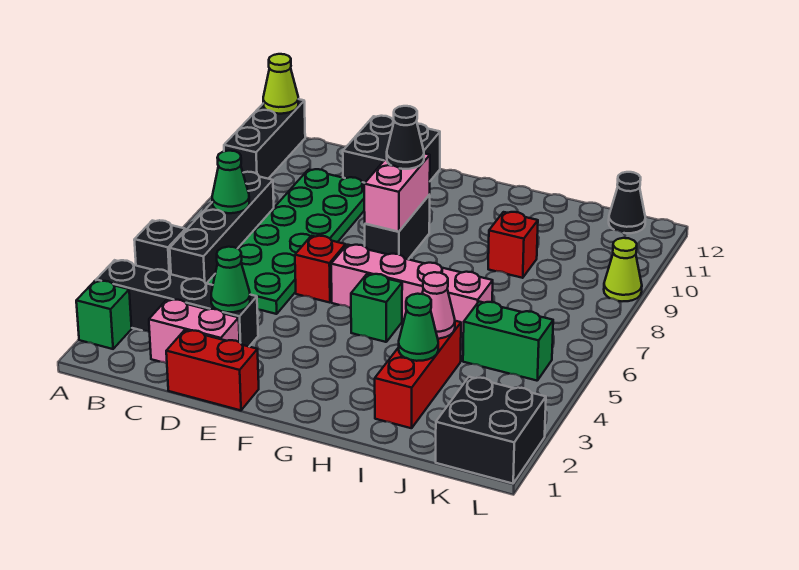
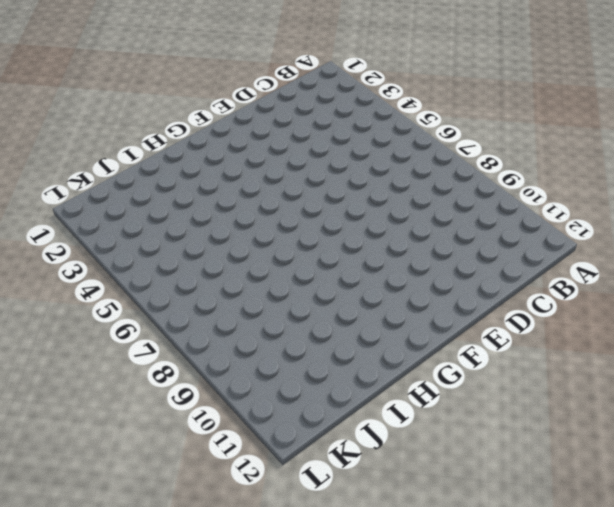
none -> green brick A2 level 1
none -> black brick A3:D3 level 1
none -> black brick A5 level 1

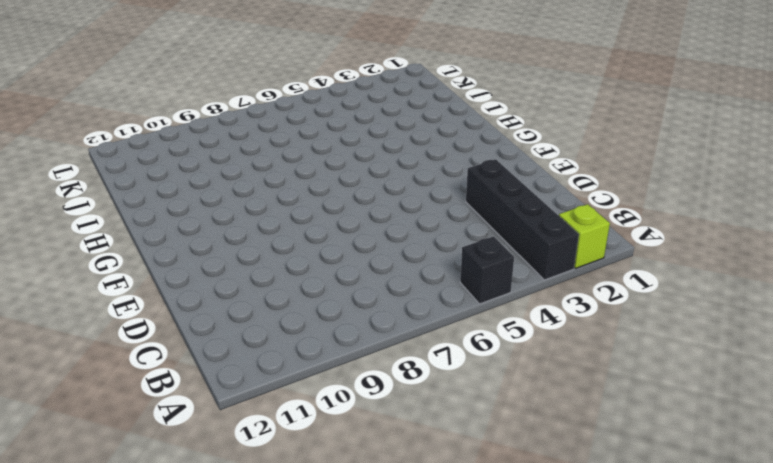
lime brick A2 level 1 -> green brick A2 level 1
none -> black brick A10:A12 level 1
none -> black brick B5:B8 level 1
none -> pink brick C2:D2 level 1

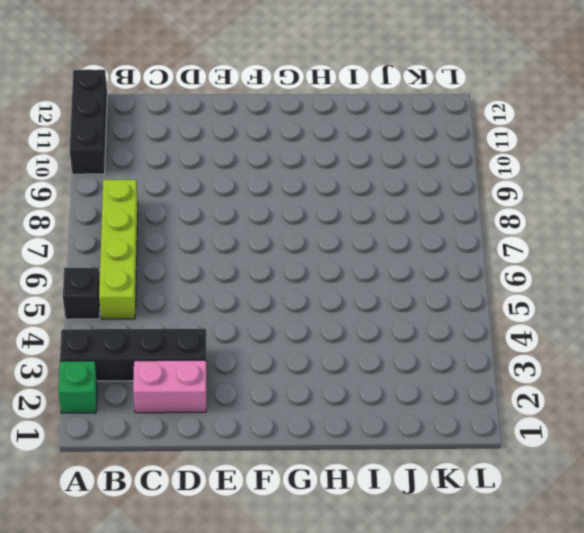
lime brick B5:B8 level 1 -> black brick B5:B8 level 1
none -> green plate C5:D10 level 1
none -> red brick D1:E1 level 1
none -> black brick D11:E12 level 1

